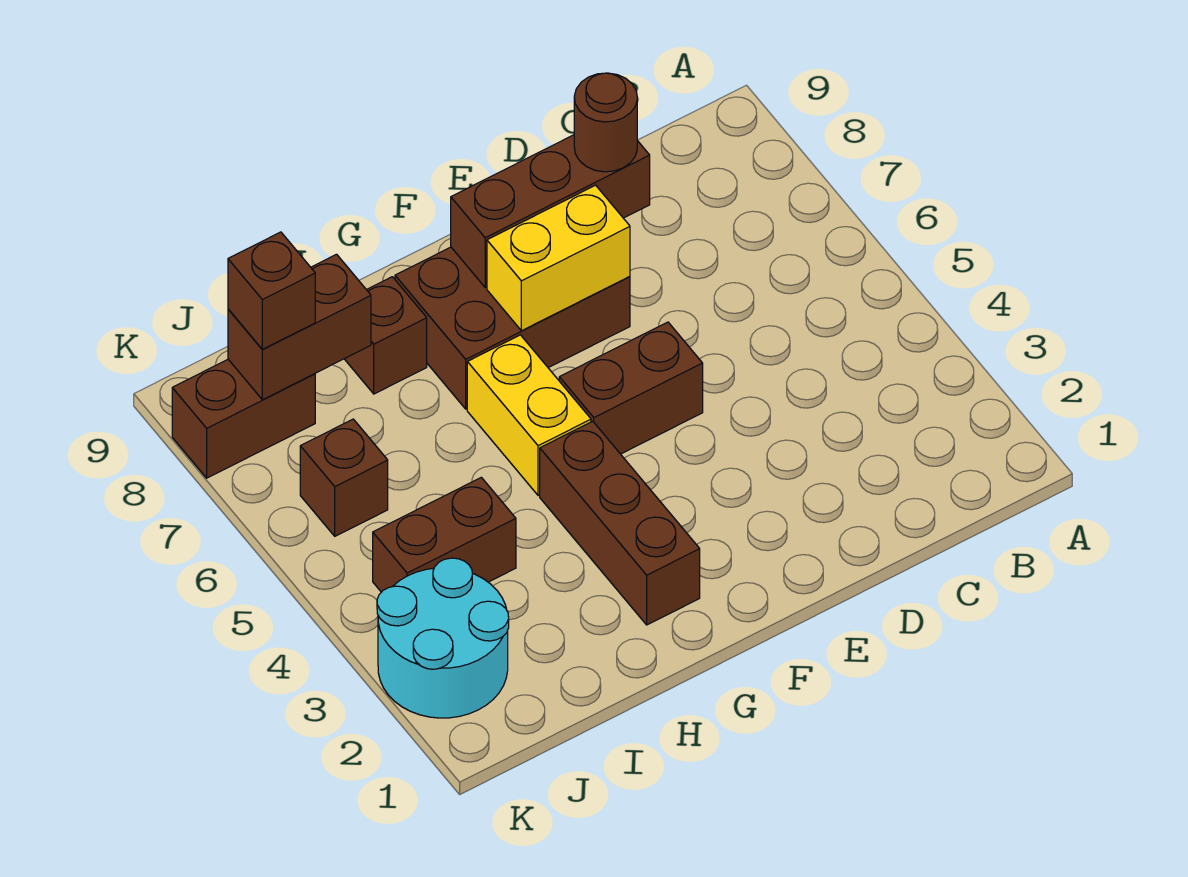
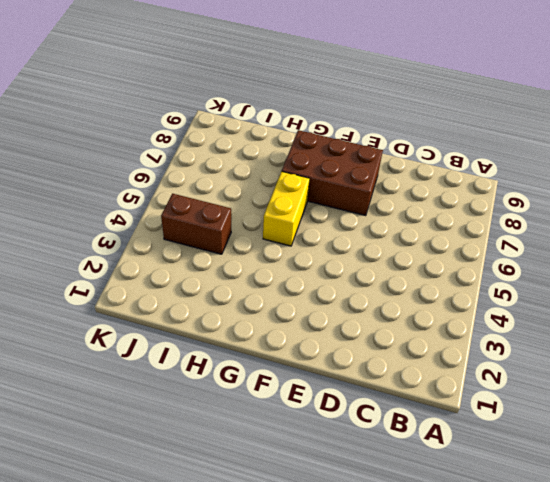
none -> brown brick E5:F5 level 1
none -> brown brick G2:G4 level 1
none -> brown brick H8 level 1

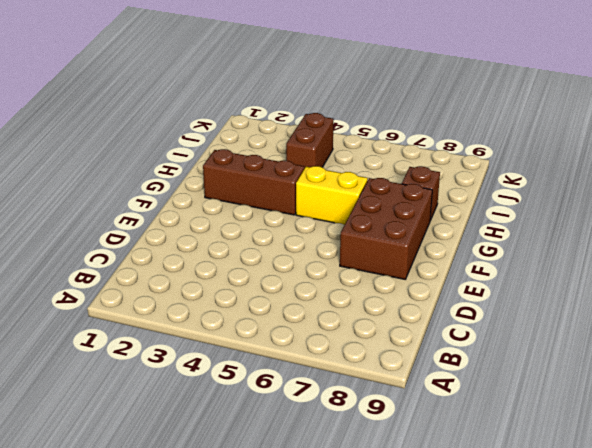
none -> brown brick E5:F5 level 1
none -> cyan round brick J2:K3 level 1
none -> brown brick J6 level 1

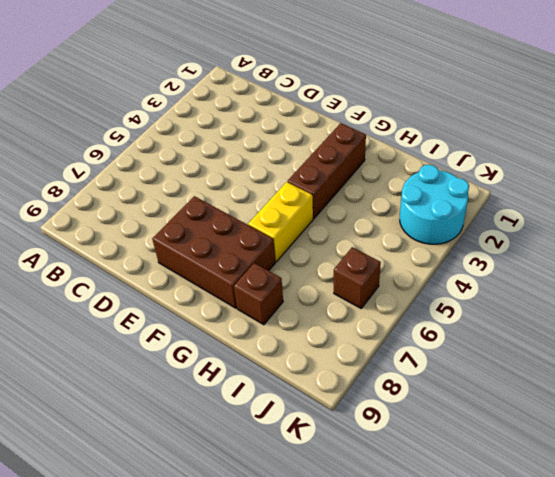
none -> brown brick E5:F5 level 1
none -> brown brick I4:J4 level 1
none -> brown brick J8:K8 level 1

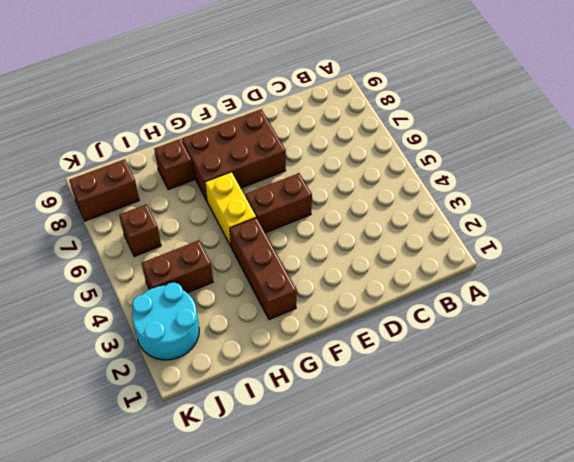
none -> brown brick D8:F8 level 2
none -> yellow brick E7:F7 level 2
none -> brown brick I8:J8 level 2

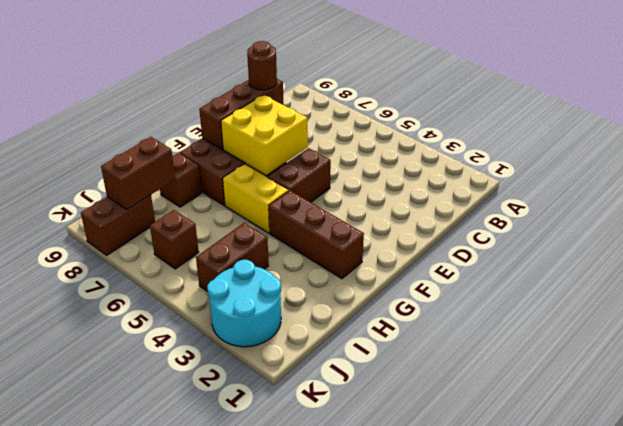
yellow brick E6:F7 level 2 -> yellow brick E7:F7 level 2
none -> brown brick J8 level 3

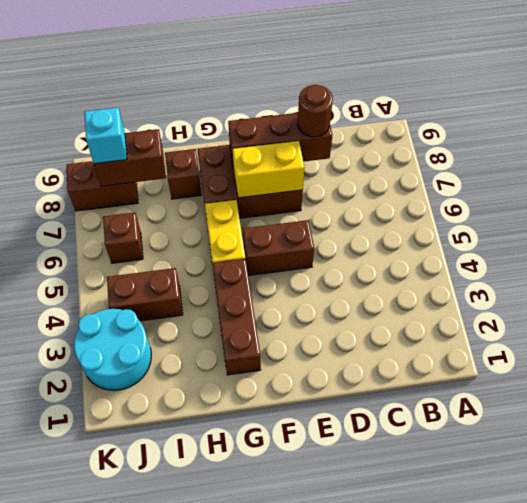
cyan brick J8 level 3 -> brown brick J8 level 3

